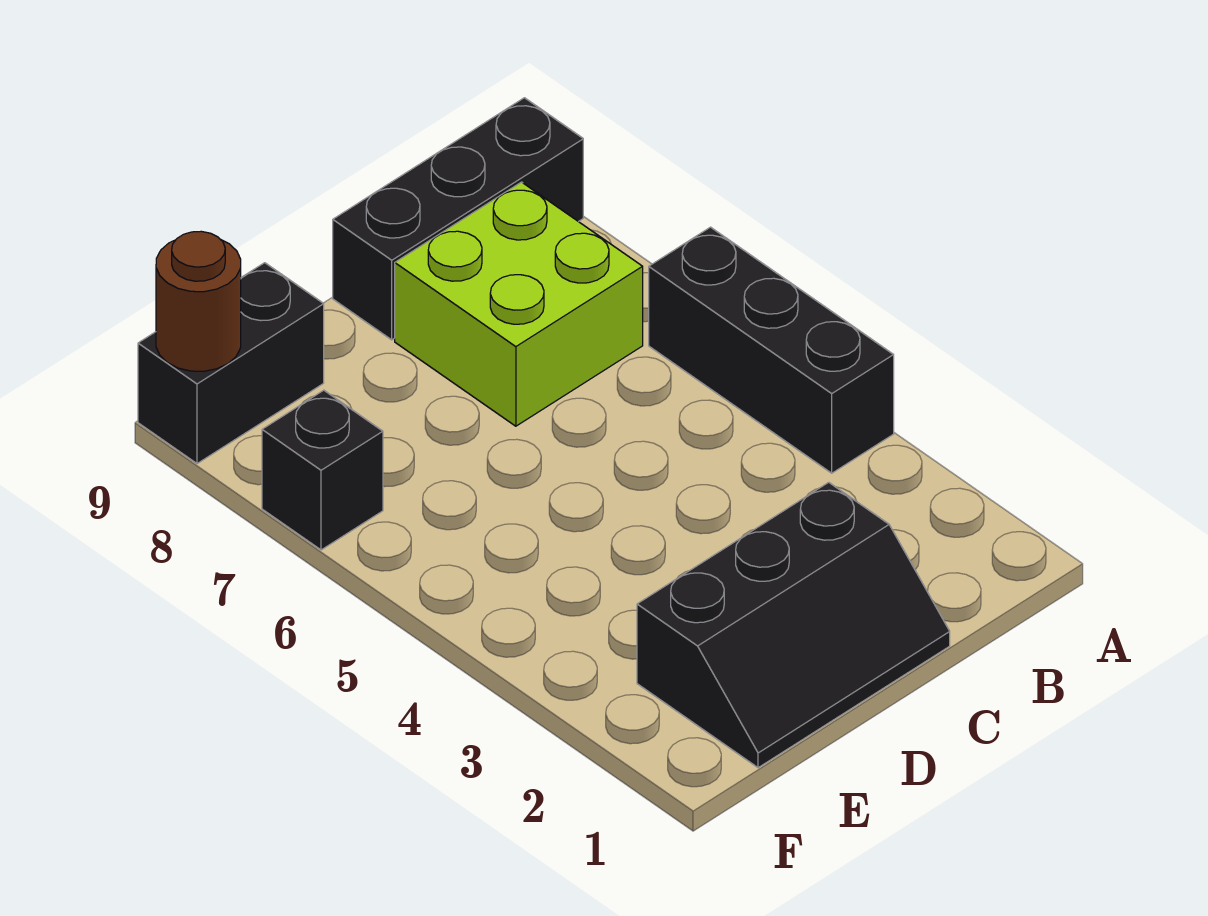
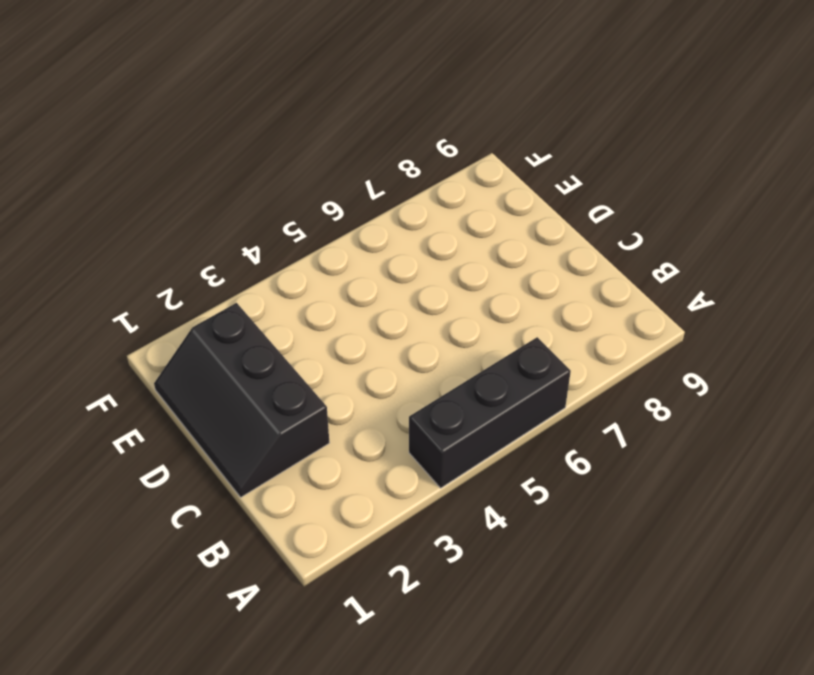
none -> black brick A9:C9 level 1
none -> lime brick B7:C8 level 1

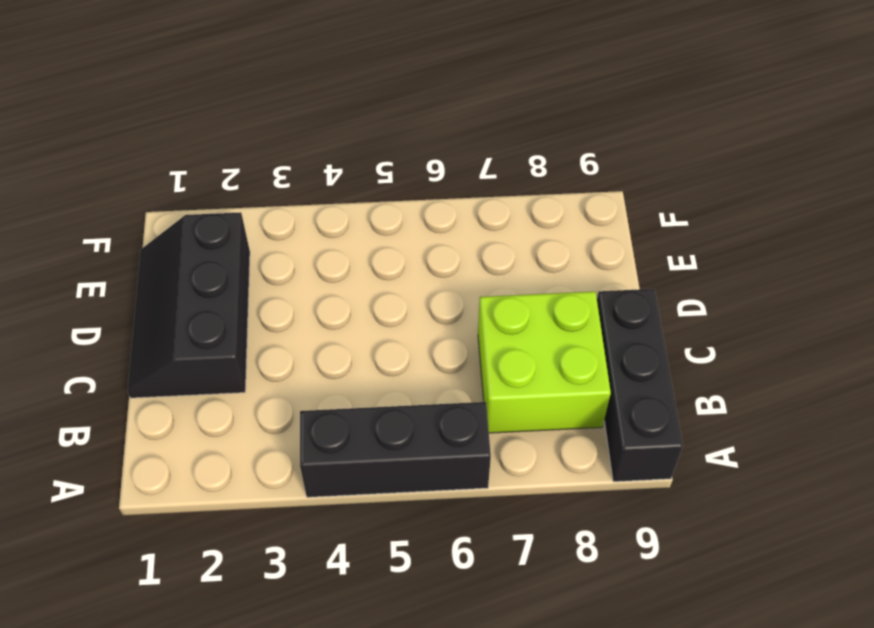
none -> black brick E9:F9 level 1
none -> black brick F7 level 1

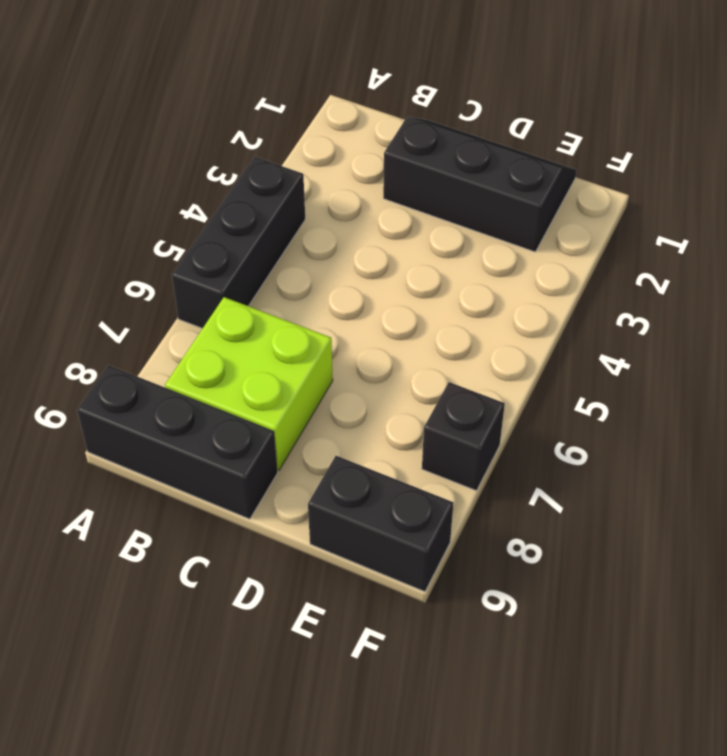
none -> brown round brick F9 level 2

